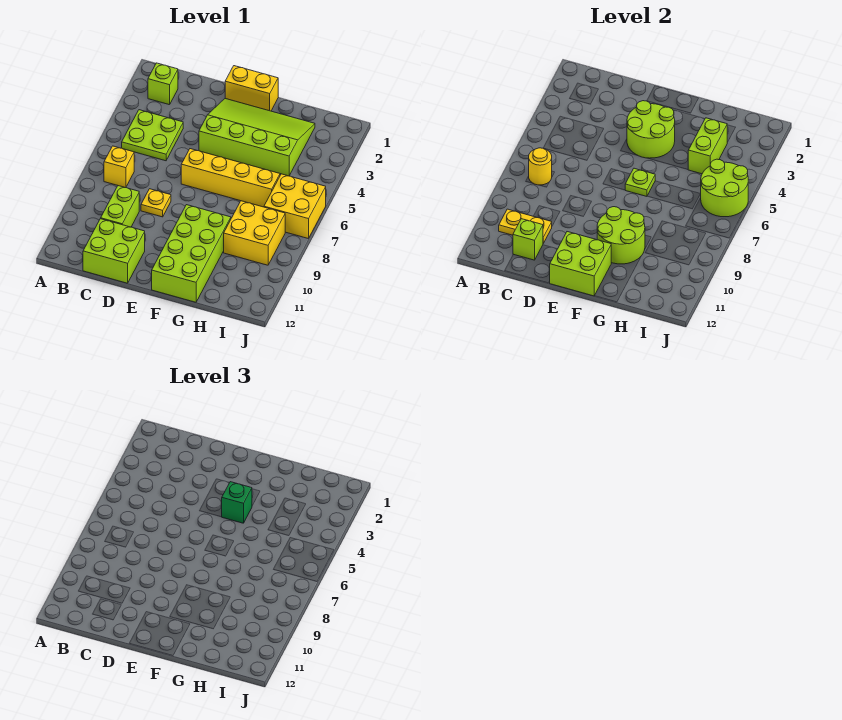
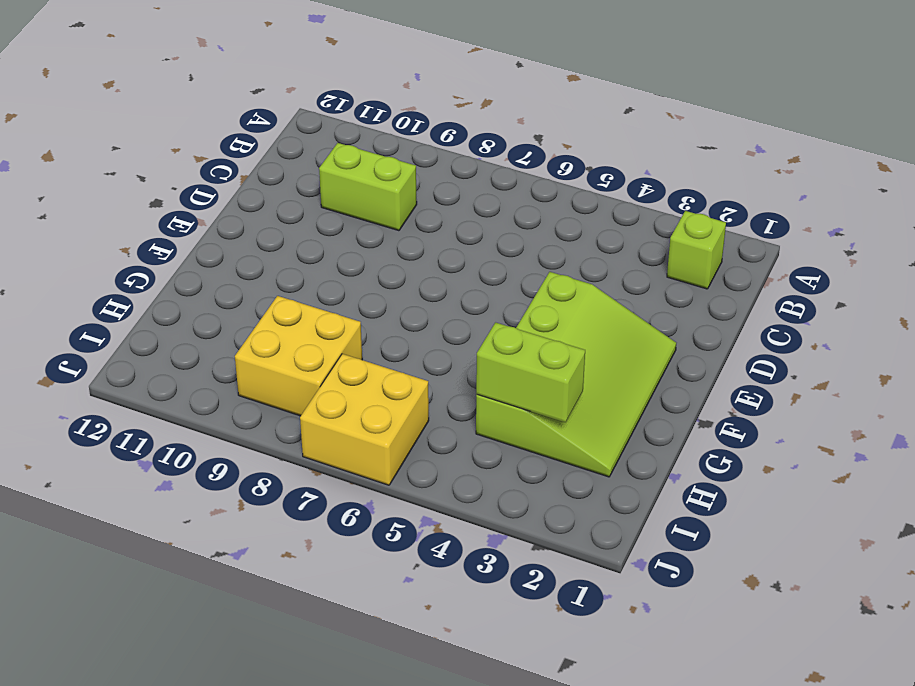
none -> lime plate B4:C5 level 1
none -> yellow brick B7 level 1
none -> lime brick C11:D12 level 1

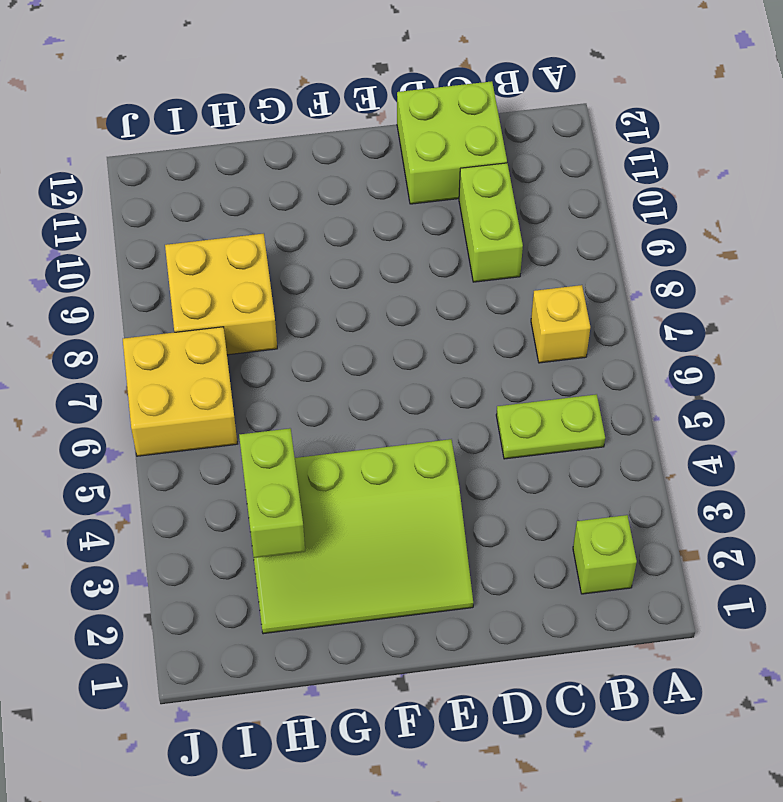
lime plate B5:C5 level 1 -> lime plate B4:C5 level 1
none -> yellow plate D8 level 1
none -> yellow brick E1:F1 level 1
none -> yellow brick E6:H6 level 1

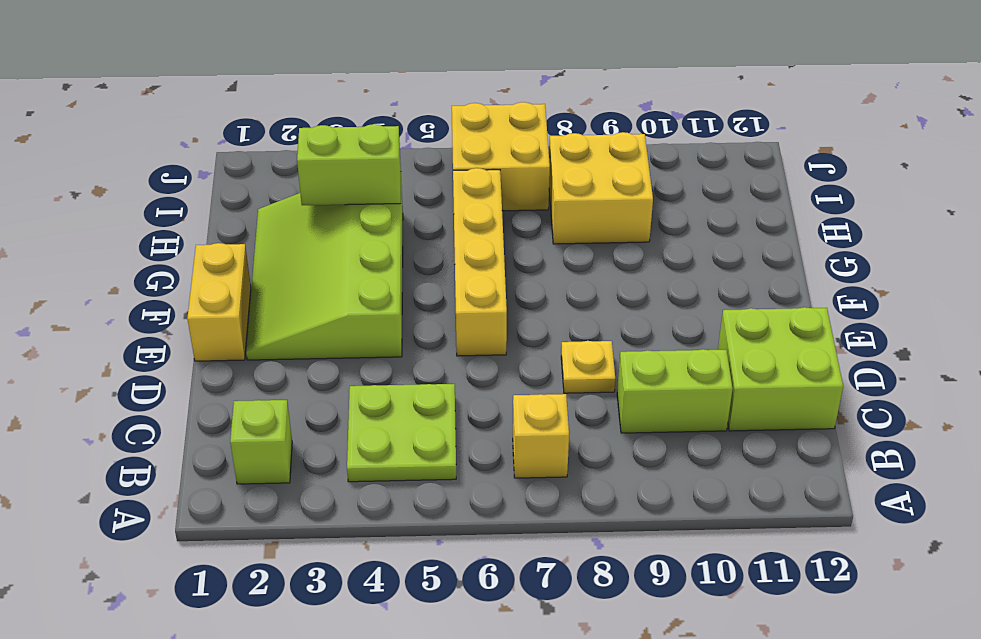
none -> lime brick F9:G12 level 1
none -> yellow round brick B7 level 2
none -> yellow plate B10:C10 level 2

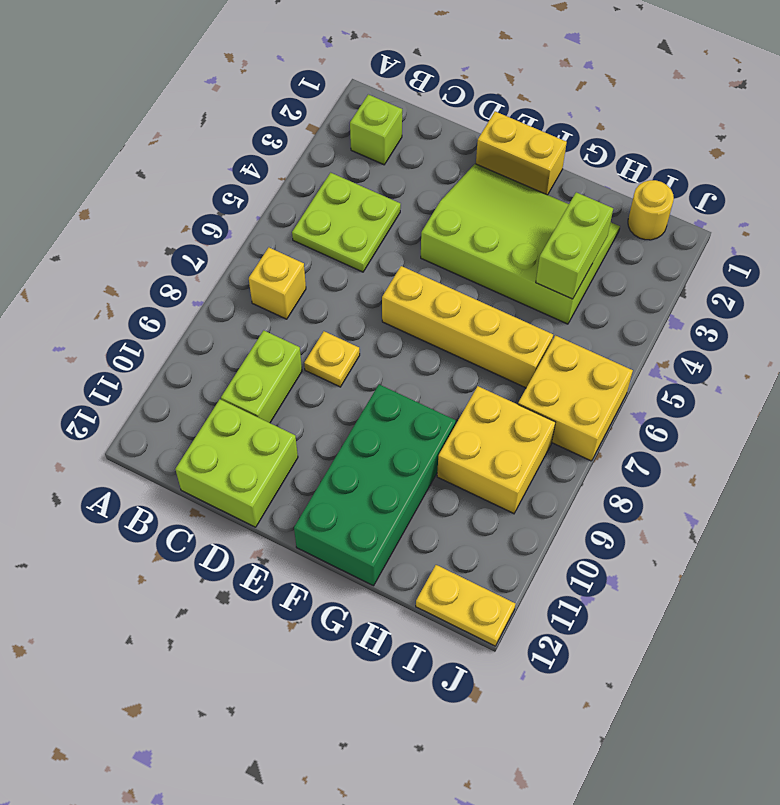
green brick F9:G12 level 1 -> lime brick F9:G12 level 1
yellow round brick I1 level 1 -> yellow round brick B7 level 2
yellow plate I12:J12 level 1 -> yellow plate B10:C10 level 2
none -> lime brick C11 level 2
none -> lime round brick E3:F4 level 2
none -> lime brick E11:F12 level 2

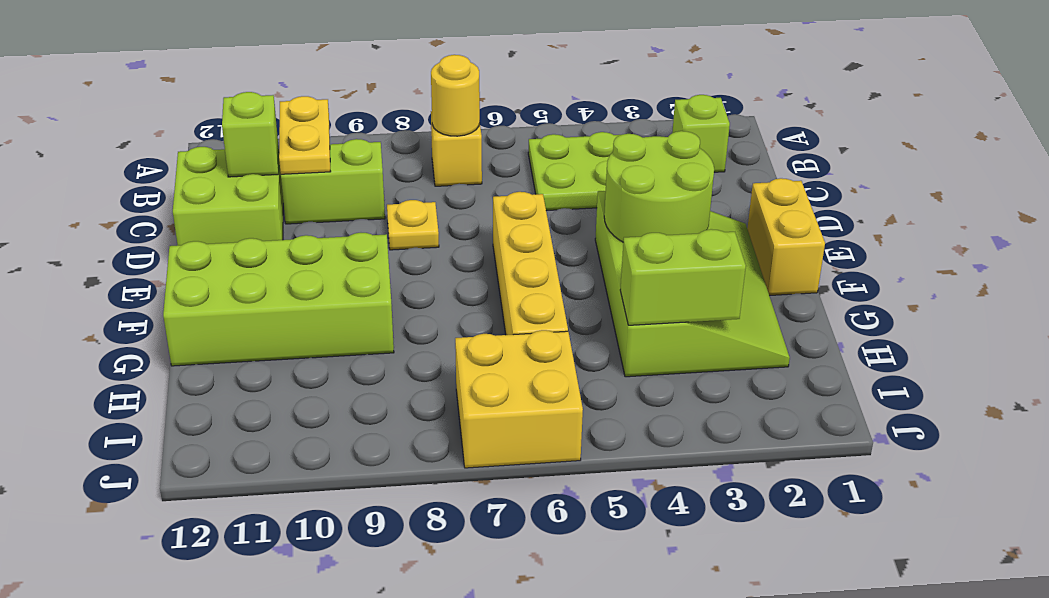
none -> yellow brick H8:I9 level 1
none -> lime brick E11:F12 level 2
none -> lime plate F6 level 2

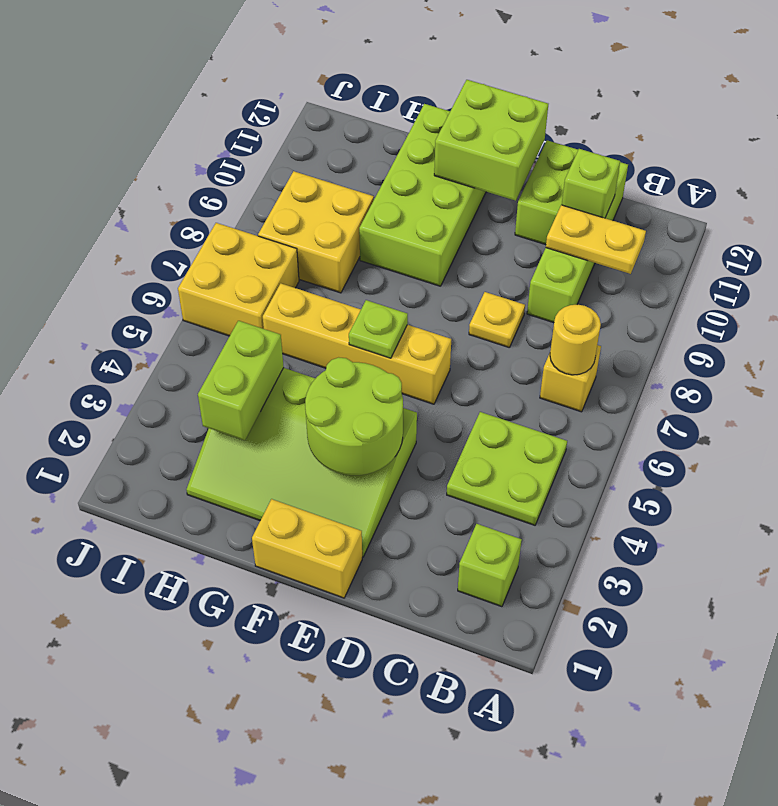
none -> lime round brick F9:G10 level 2
none -> lime round brick I5:J6 level 2
none -> green brick F4 level 3

